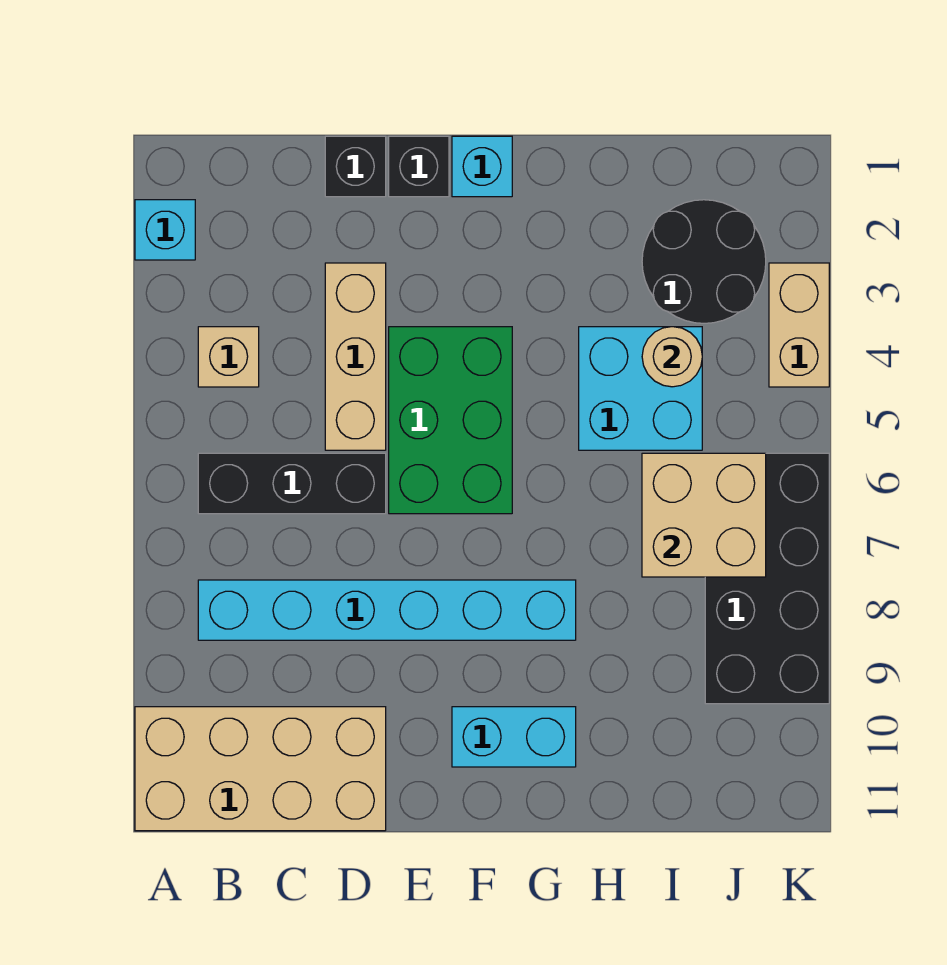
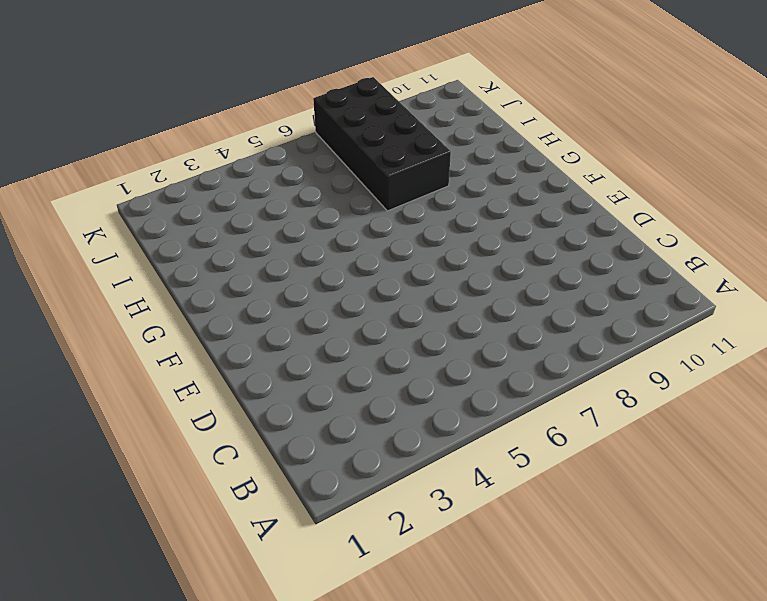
black brick H7:K8 level 1 -> black brick J6:K9 level 1
none -> cyan brick A2 level 1
none -> tan brick A10:D11 level 1
none -> tan brick B4 level 1

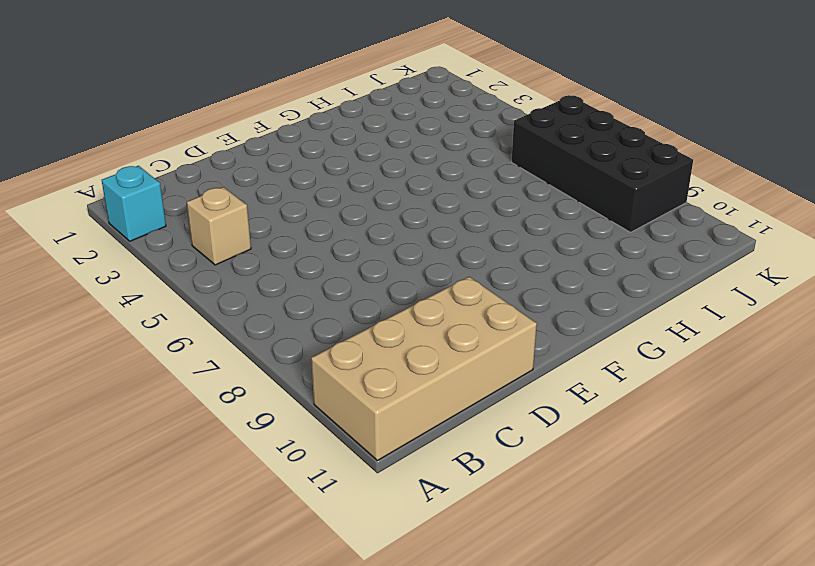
none -> black brick B6:D6 level 1
none -> cyan brick B8:G8 level 1
none -> black brick D1 level 1

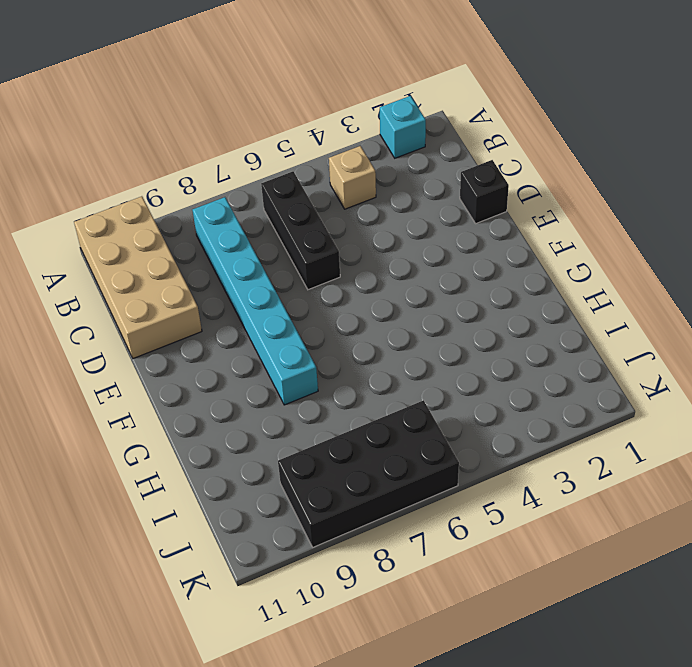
none -> tan brick D3:D5 level 1
none -> black brick E1 level 1
none -> green brick E4:F6 level 1

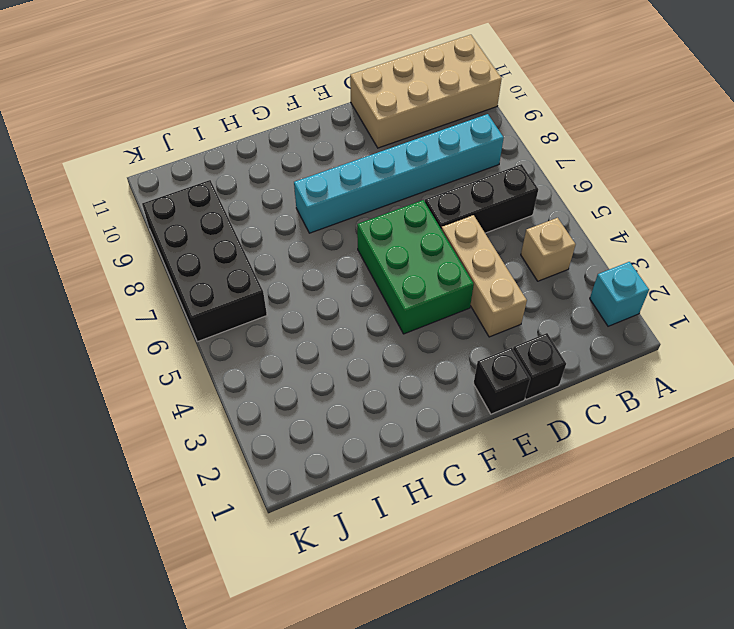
none -> cyan brick F1 level 1
none -> cyan brick F10:G10 level 1
none -> cyan brick H4:I5 level 1

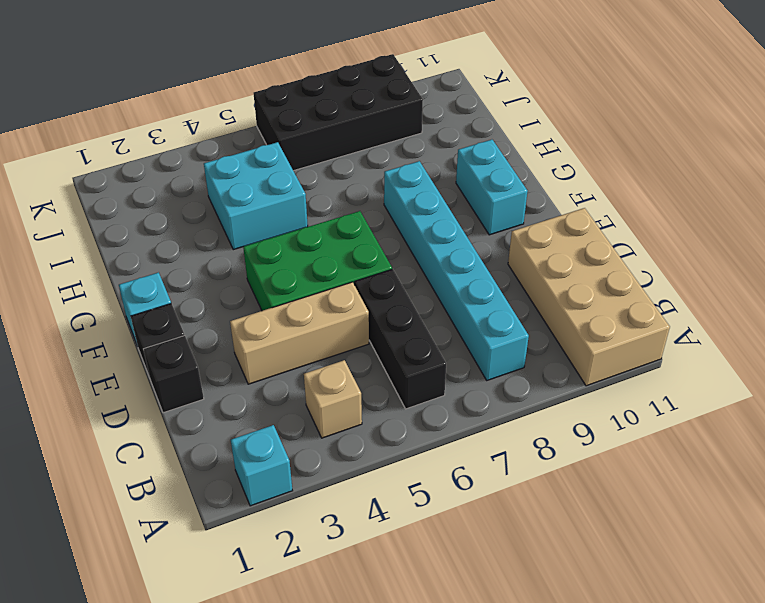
none -> black round brick I2:J3 level 1
none -> tan brick K3:K4 level 1
none -> tan round brick I4 level 2

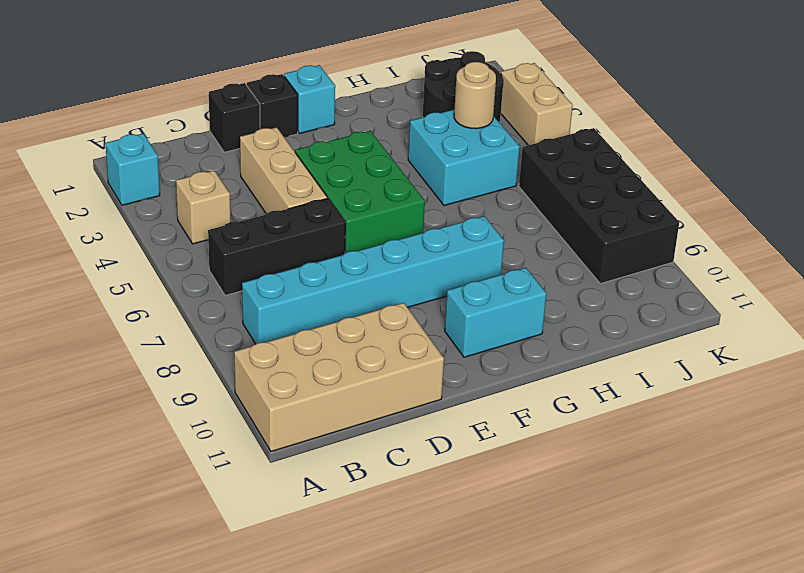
none -> tan brick I6:J7 level 2

